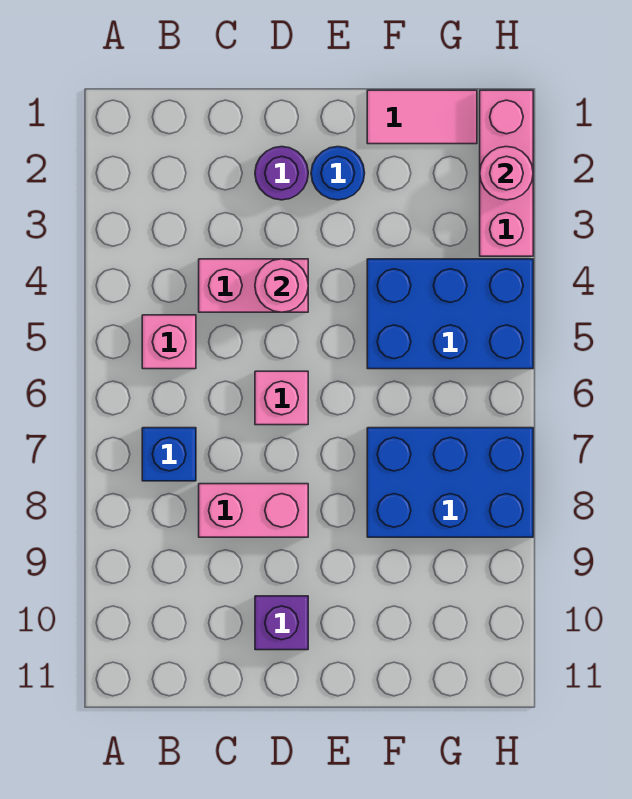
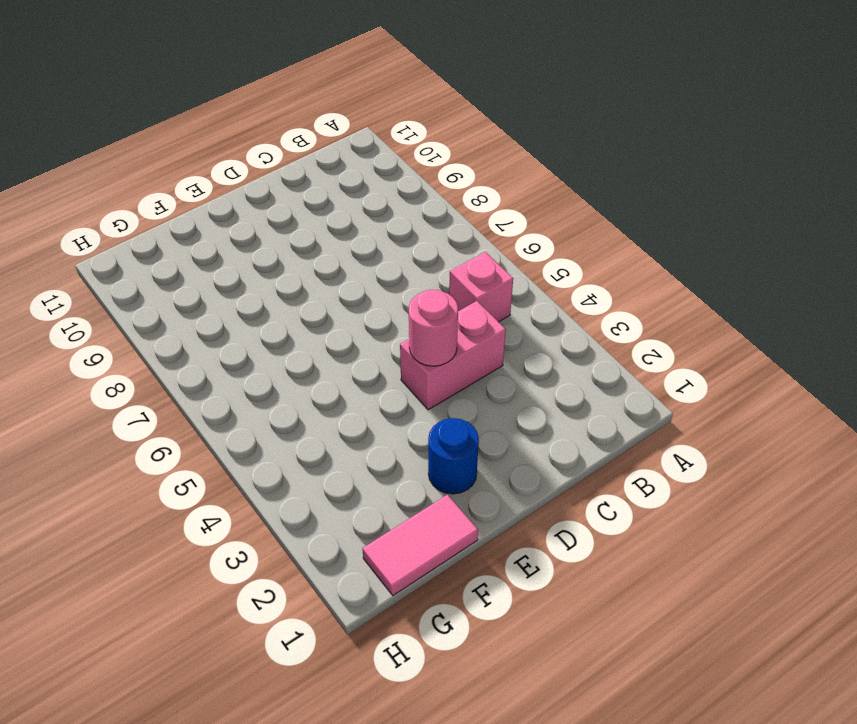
none -> blue brick B7 level 1
none -> pink brick C8:D8 level 1
none -> purple round brick D2 level 1

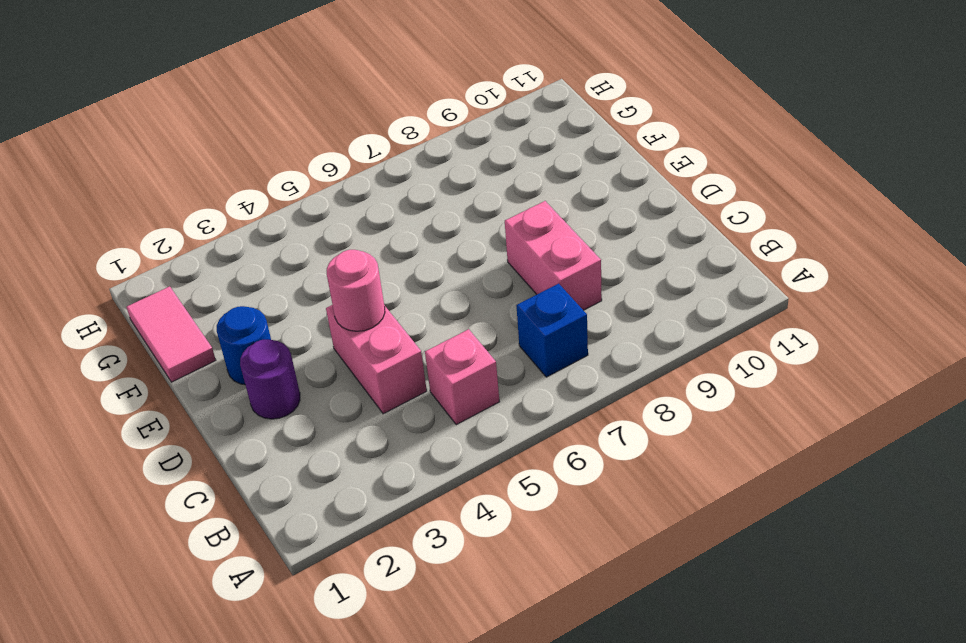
none -> pink brick D6 level 1
none -> purple brick D10 level 1
none -> blue brick F4:H5 level 1

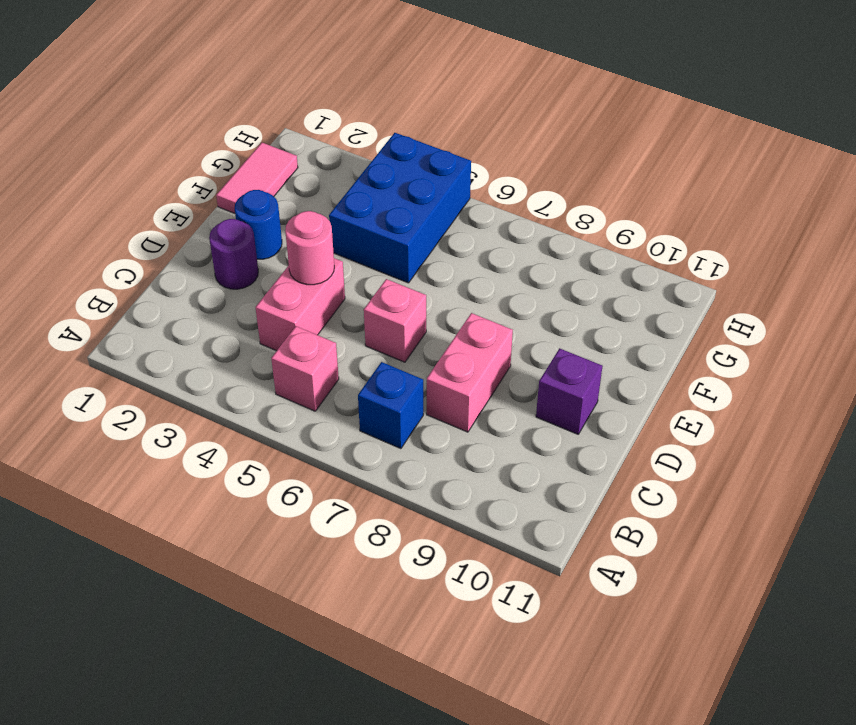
none -> blue brick F7:H8 level 1
none -> pink brick H1:H3 level 1
none -> pink round brick H2 level 2

